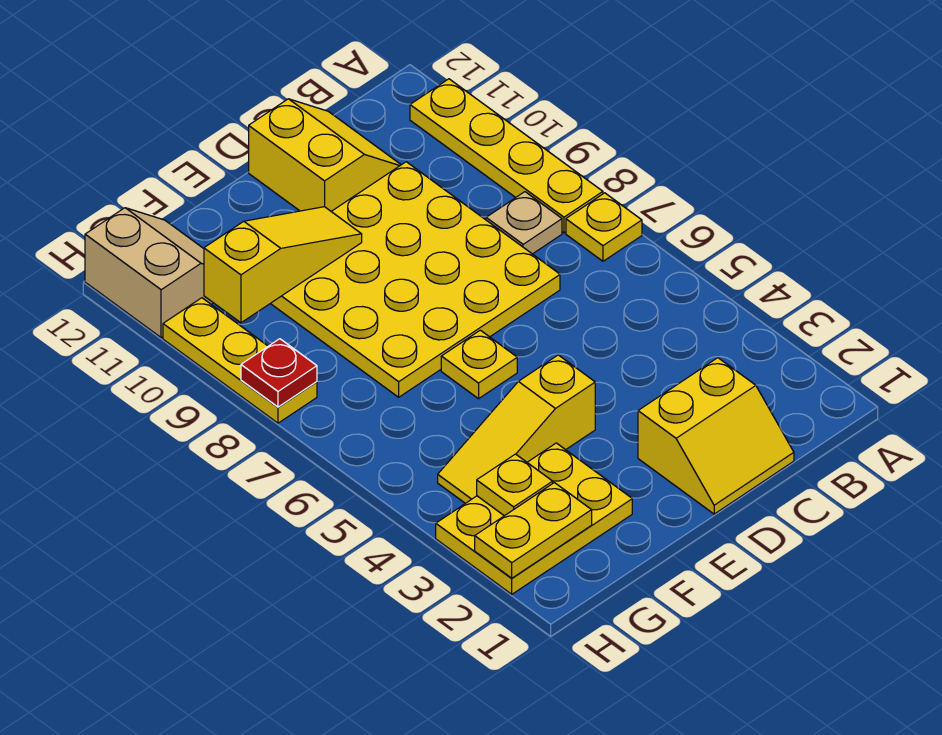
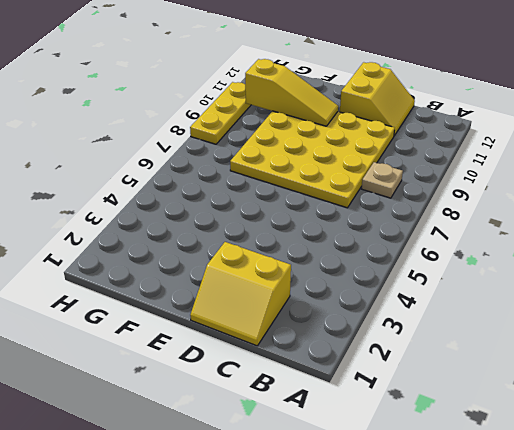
none -> yellow plate A7 level 1
none -> yellow plate A8:A11 level 1
none -> yellow slope E4:G4 level 1 top E

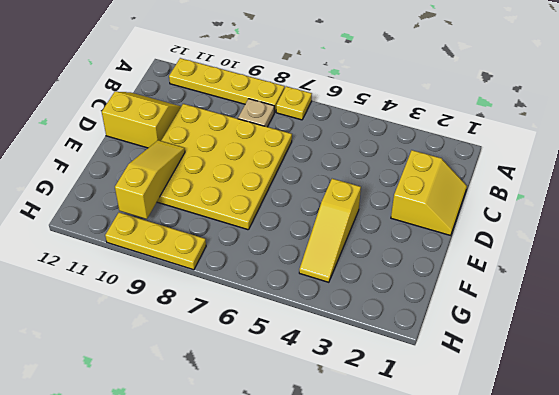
none -> yellow plate E6 level 1
none -> yellow plate F2:H3 level 1
none -> tan slope G11:H12 level 1 top H

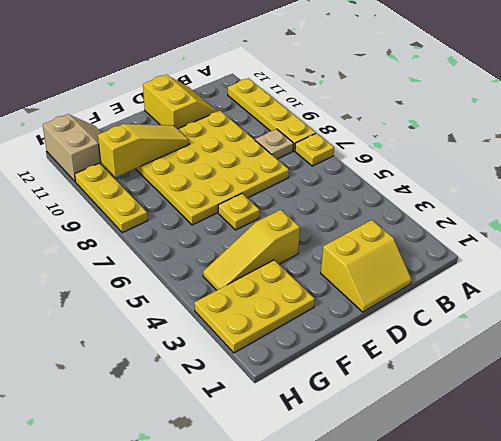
none -> yellow plate G2:H2 level 2
none -> yellow plate G3 level 2
none -> red plate H8 level 2

